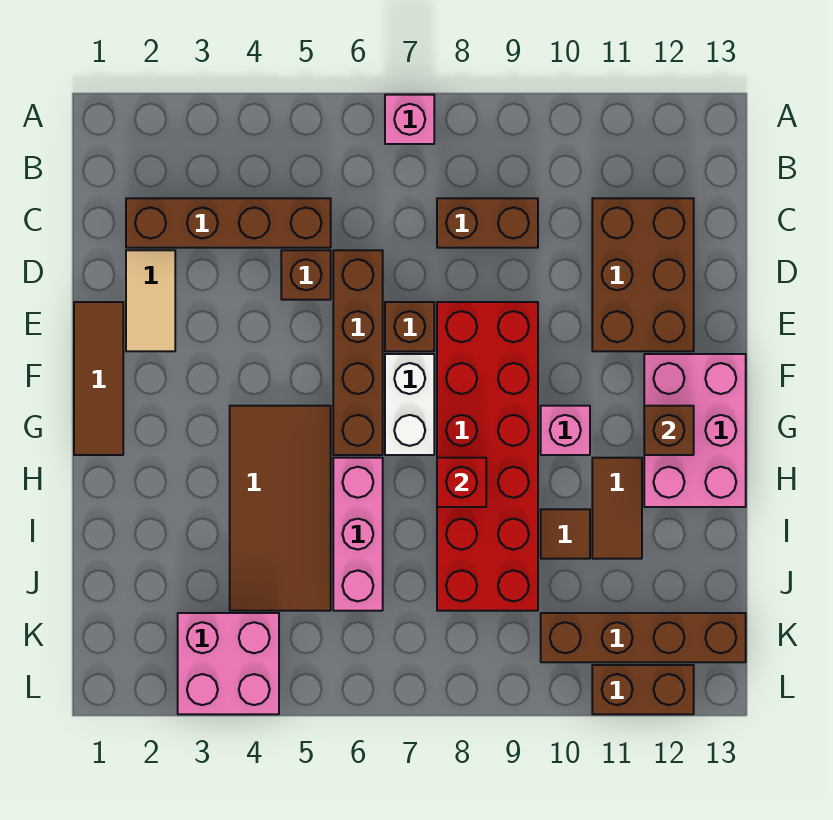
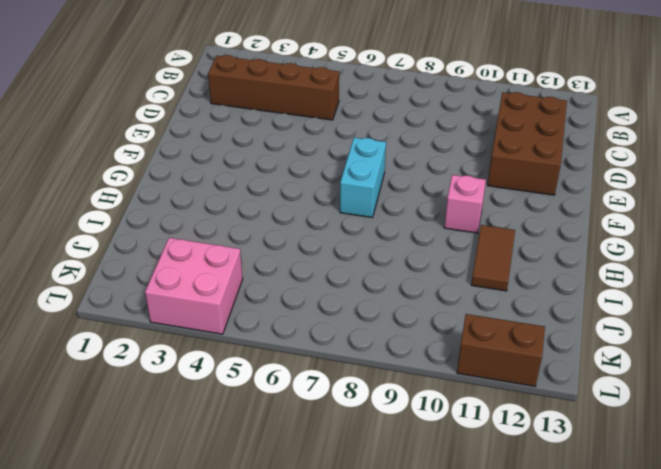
cyan brick F7:G7 level 1 -> white brick F7:G7 level 1
none -> pink brick A7 level 1
none -> brown brick C8:C9 level 1
none -> tan tile D2:E2 level 1

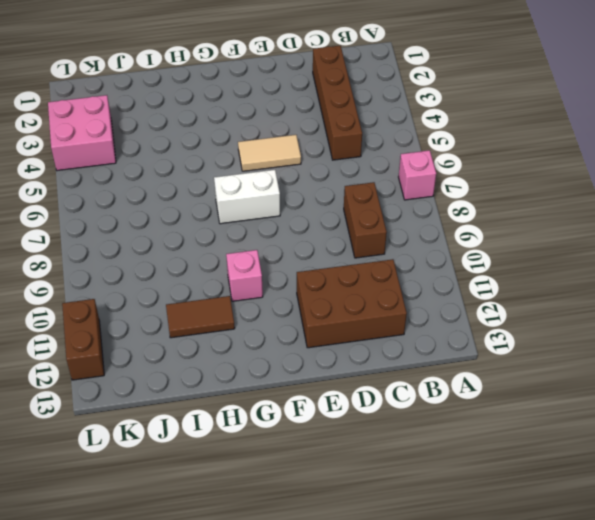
tan tile E5:F5 level 1 -> tan tile D2:E2 level 1
none -> brown brick D5 level 1
none -> brown brick D6:G6 level 1
none -> brown tile E1:G1 level 1

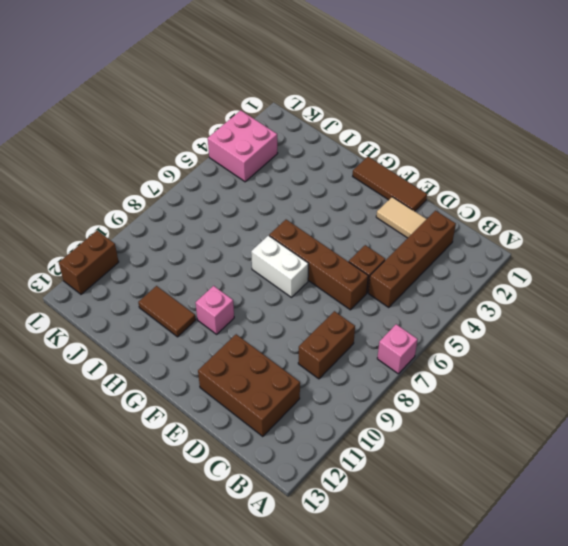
none -> brown brick E7 level 1
none -> red brick E8:J9 level 1
none -> pink brick F12:H13 level 1

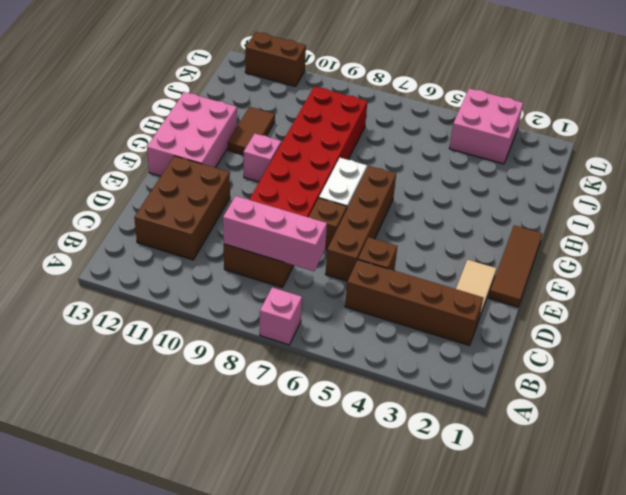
pink brick C7:C9 level 2 -> pink brick H6:J6 level 1
none -> brown tile G4:J5 level 1
none -> brown tile I10 level 1
none -> brown brick K10:K13 level 1

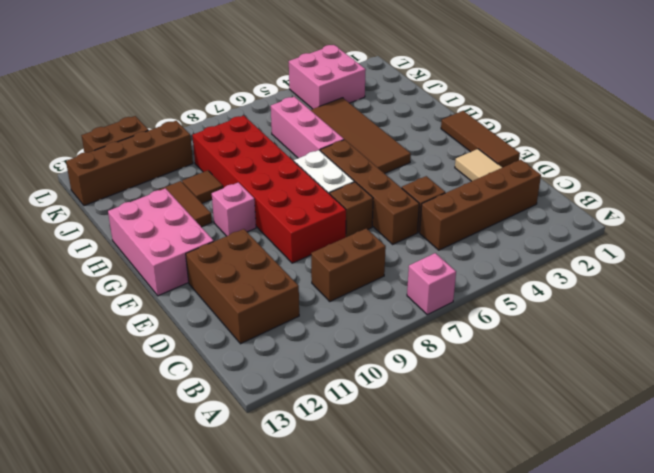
none -> brown brick G12 level 2
none -> red brick H8 level 2

